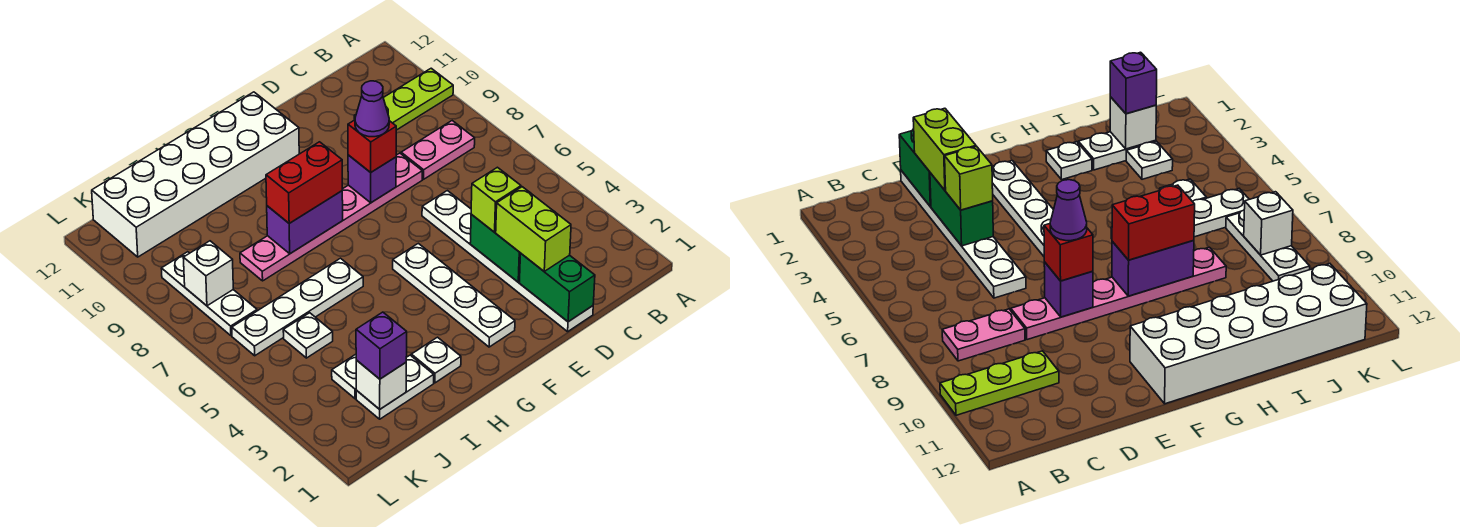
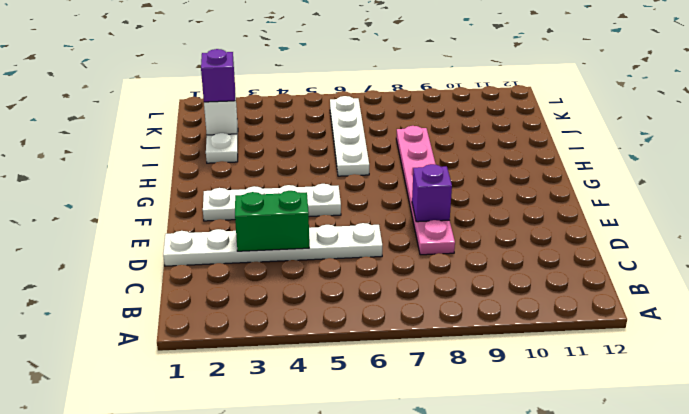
none -> lime plate A10:C10 level 1
none -> pink plate B8:C8 level 1
none -> white brick F11:K12 level 1

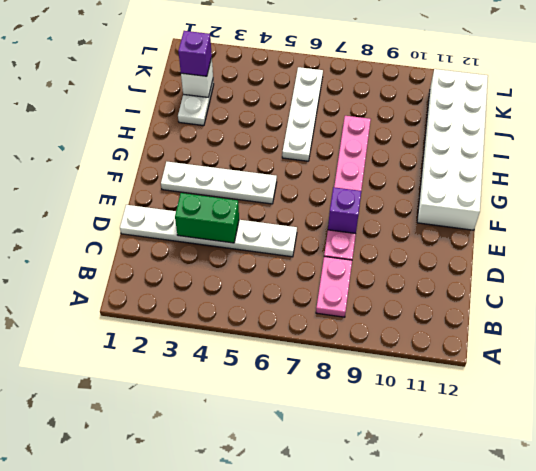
none -> lime plate A10:C10 level 1
none -> white plate H2 level 1
none -> white plate J3 level 1

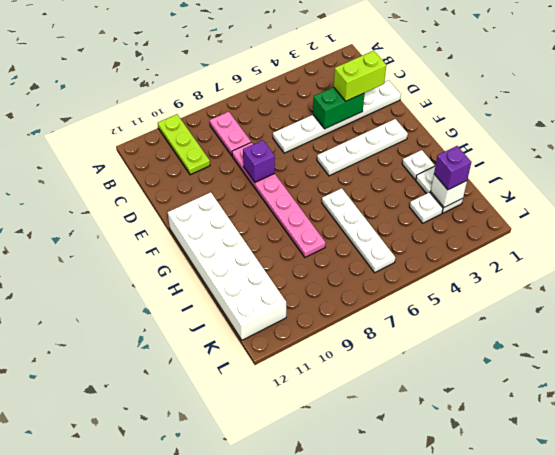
none -> white plate J5 level 1
none -> white plate K7:K9 level 1
none -> green brick D1:D2 level 2

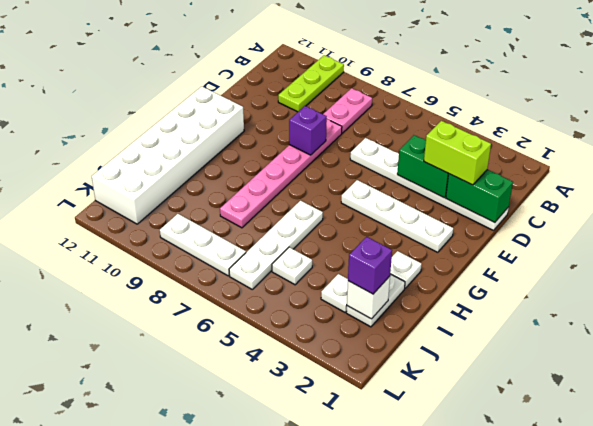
none -> purple brick G8:H8 level 2
none -> white brick K8 level 2
none -> lime brick D4 level 3

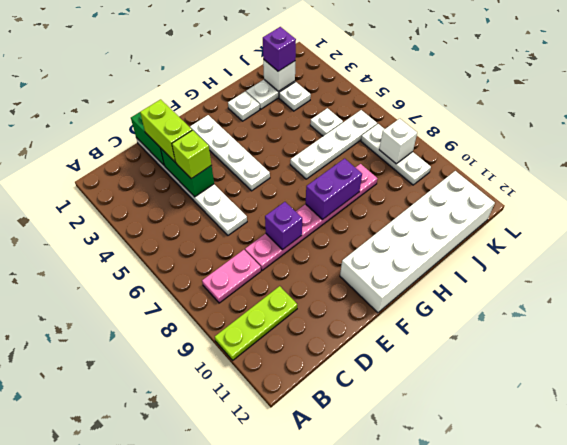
none -> red brick E8 level 3
none -> red brick G8:H8 level 3
none -> purple cone E8 level 4

